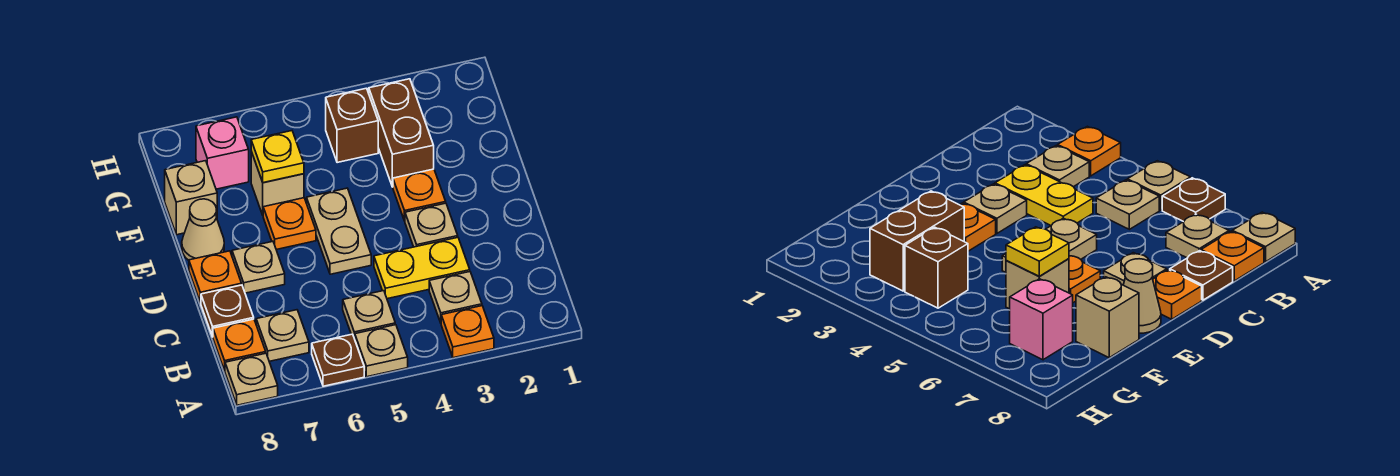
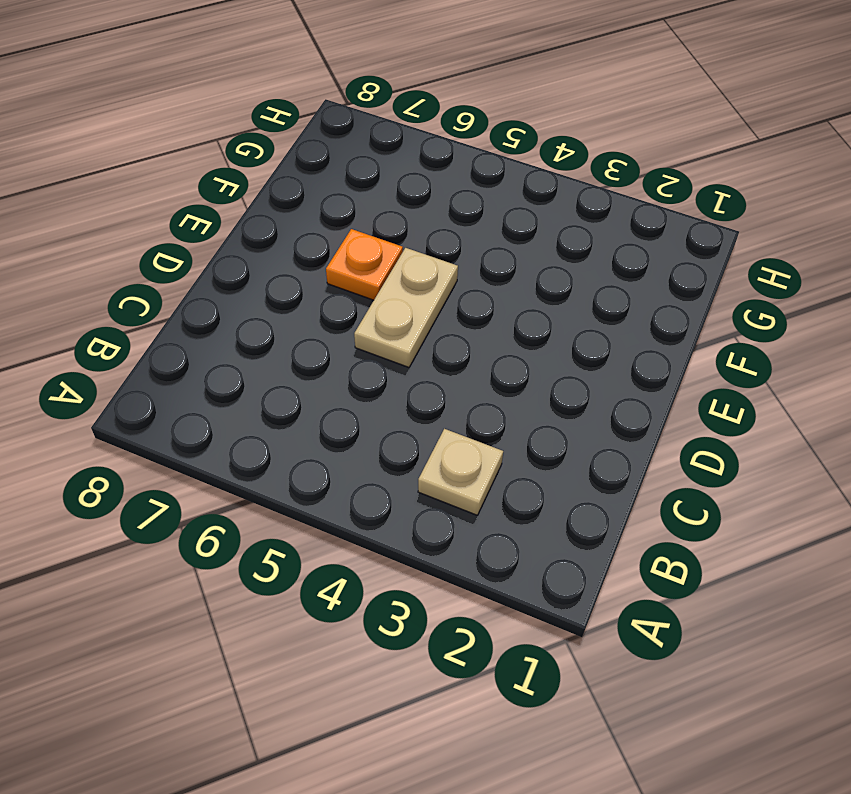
none -> orange plate A3 level 1
none -> tan plate A5 level 1
none -> brown plate A6 level 1

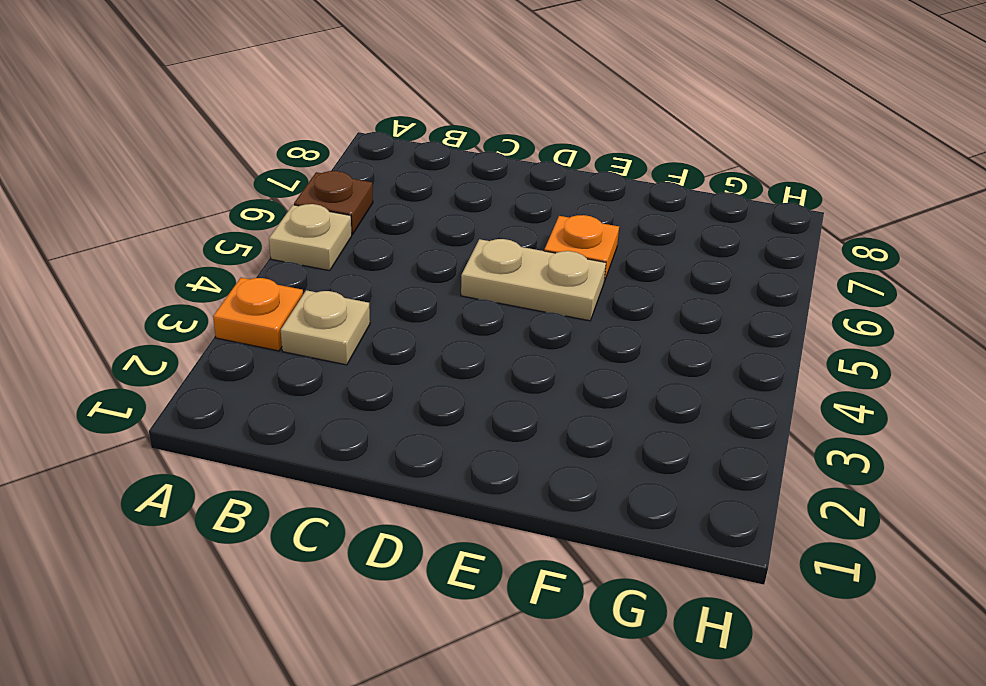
none -> tan plate A8 level 1
none -> tan plate B5 level 1
none -> tan plate B7 level 1

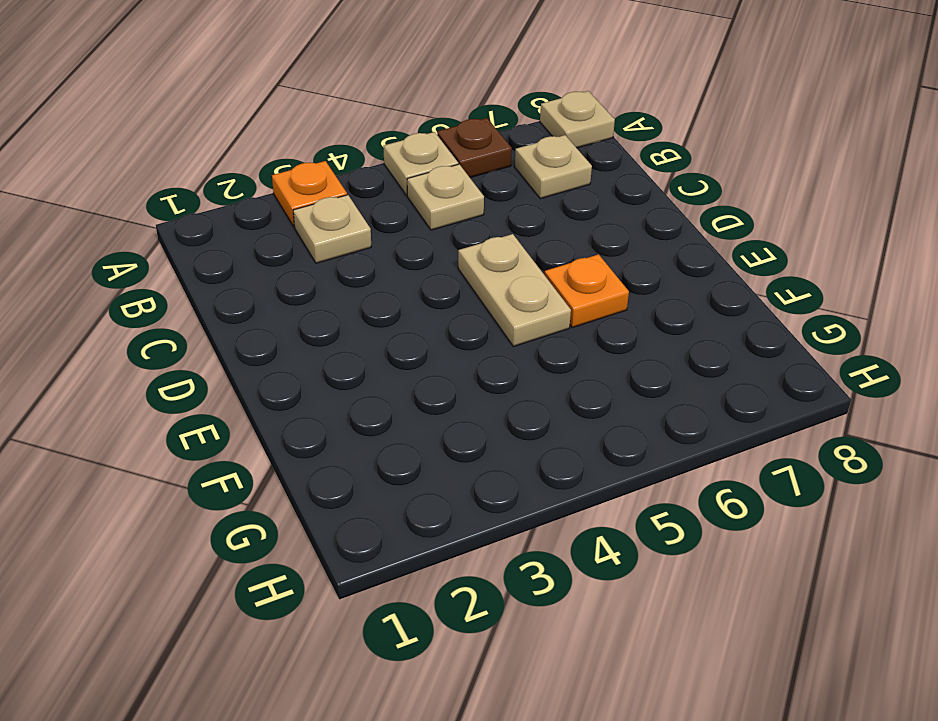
none -> orange plate B8 level 1
none -> yellow plate C3:C4 level 1
none -> brown plate C8 level 1

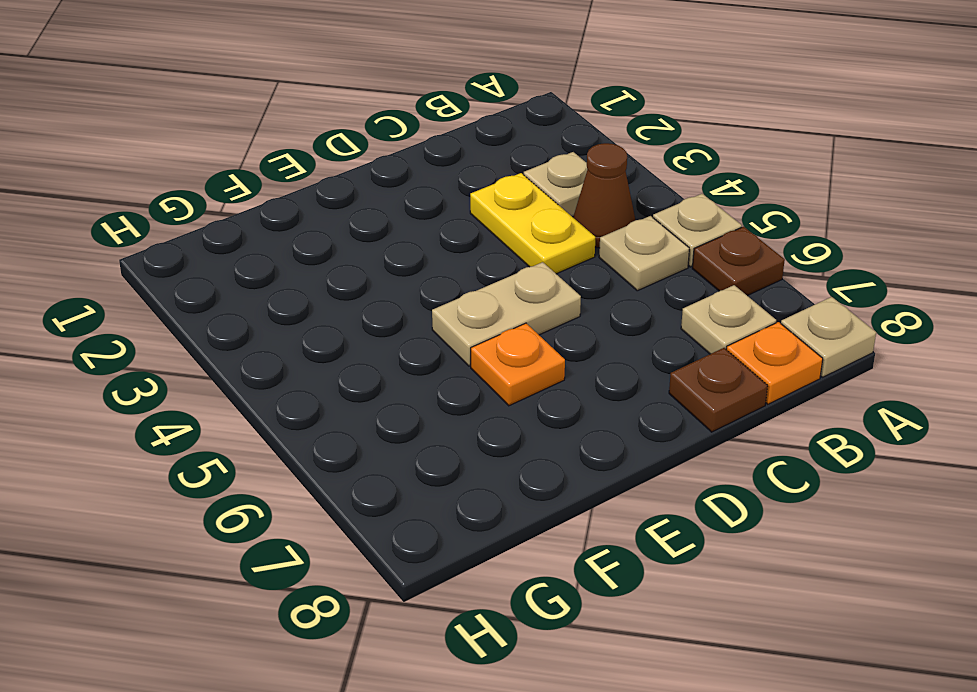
brown cone B4 level 1 -> none
none -> orange plate A3 level 1
none -> tan plate D3 level 1
none -> tan plate D7 level 1

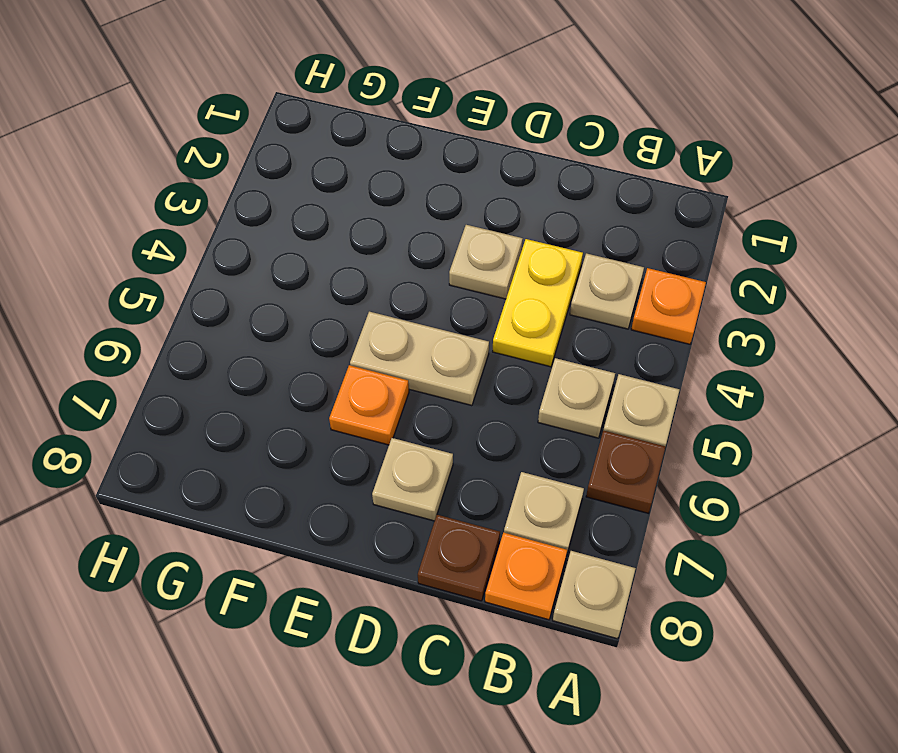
none -> orange plate D8 level 1
none -> orange plate E3 level 1
none -> tan cone E8 level 1

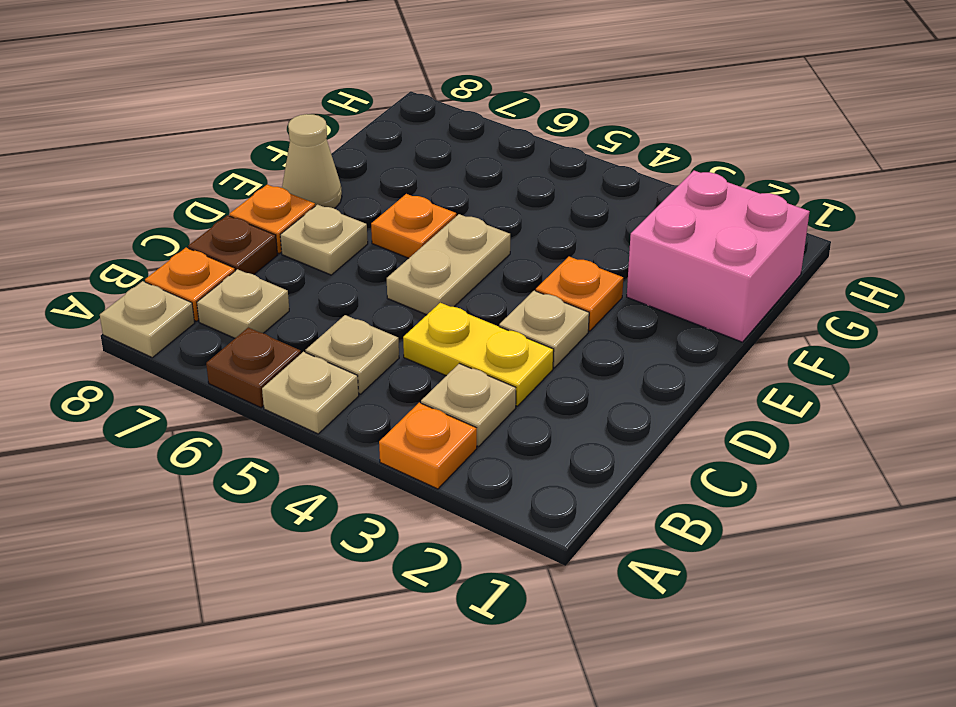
pink brick F1:G2 level 1 -> none
none -> brown brick F3:G3 level 1
none -> tan brick F6 level 1
none -> tan brick F8 level 1

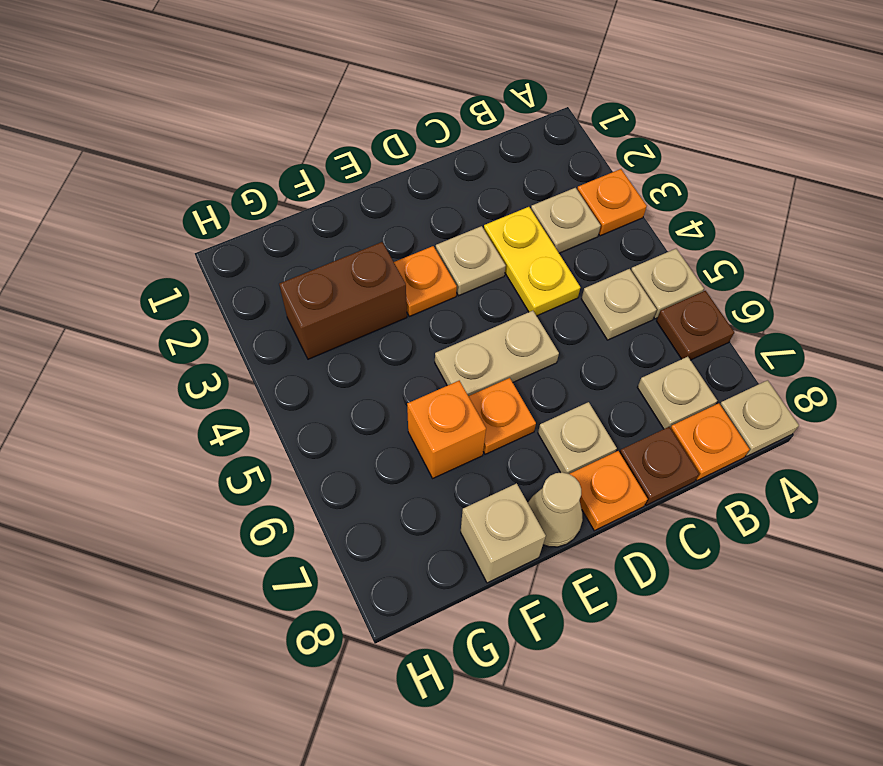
orange brick F6 level 1 -> tan brick F6 level 1
none -> brown brick G4 level 1
none -> pink brick G7 level 1
none -> yellow plate F6 level 2

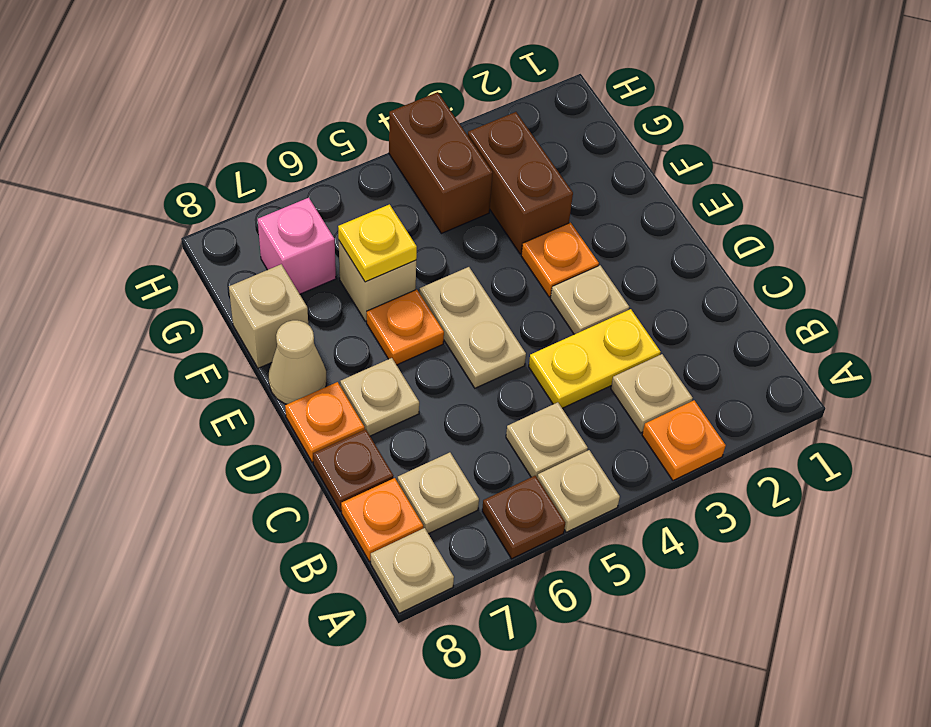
brown brick G4:H4 level 1 -> brown brick G4 level 1

